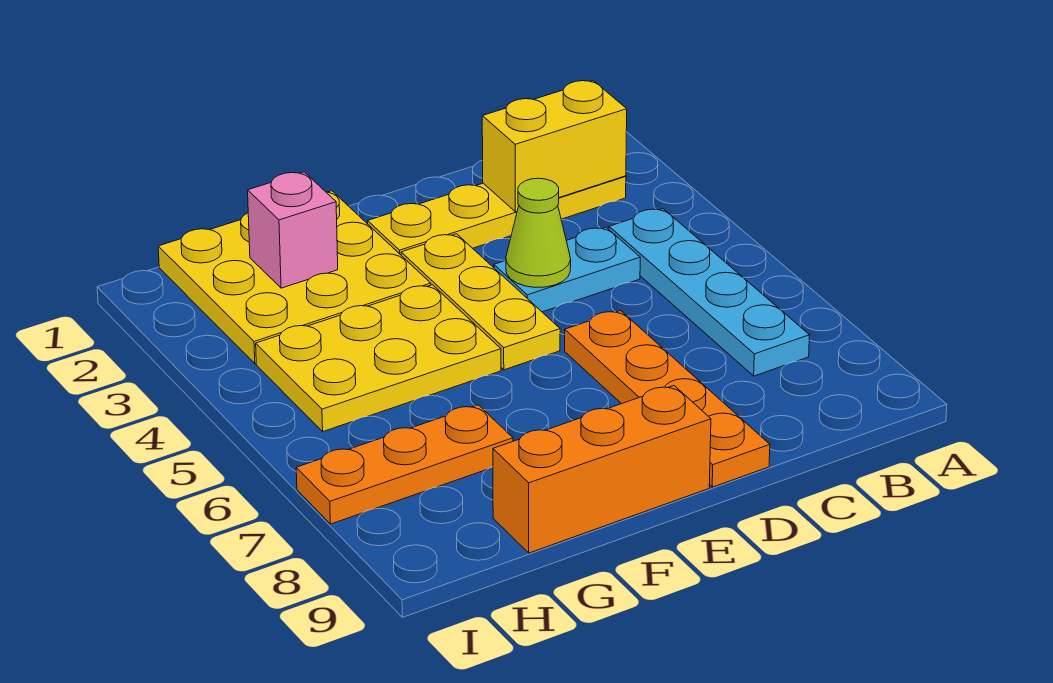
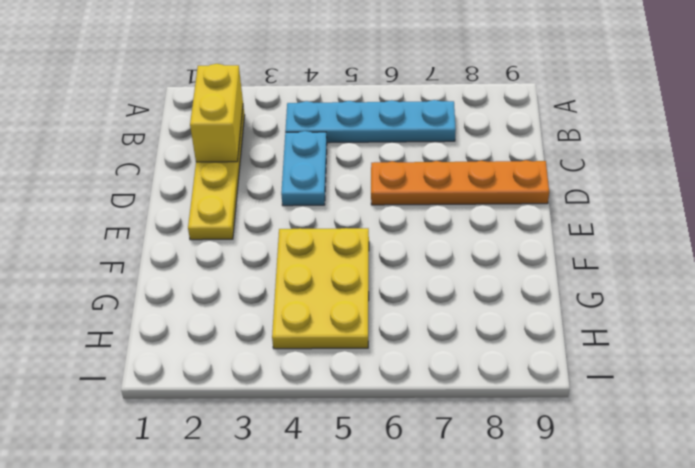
none -> yellow plate E3:E5 level 1
none -> orange brick E9:G9 level 1
none -> yellow plate F1:H3 level 1

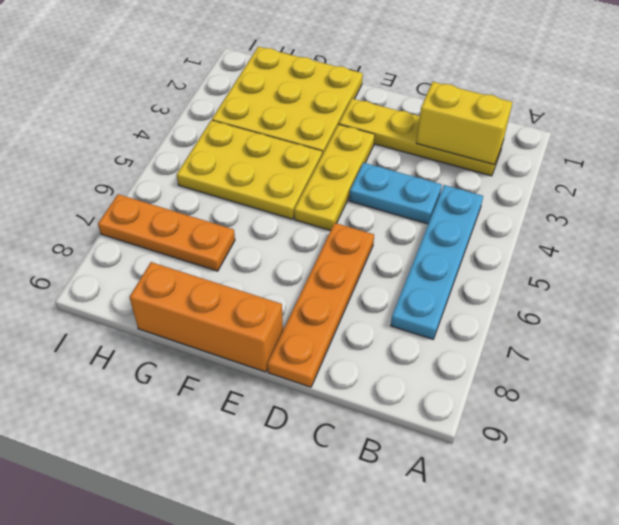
none -> lime cone D4 level 2
none -> pink brick G2 level 2

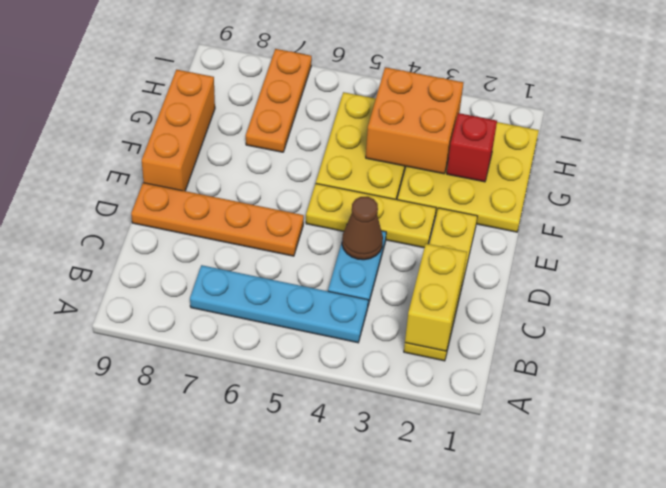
brown cone D4 level 2 -> lime cone D4 level 2
red brick G2 level 2 -> pink brick G2 level 2
orange brick G3:H4 level 2 -> none

